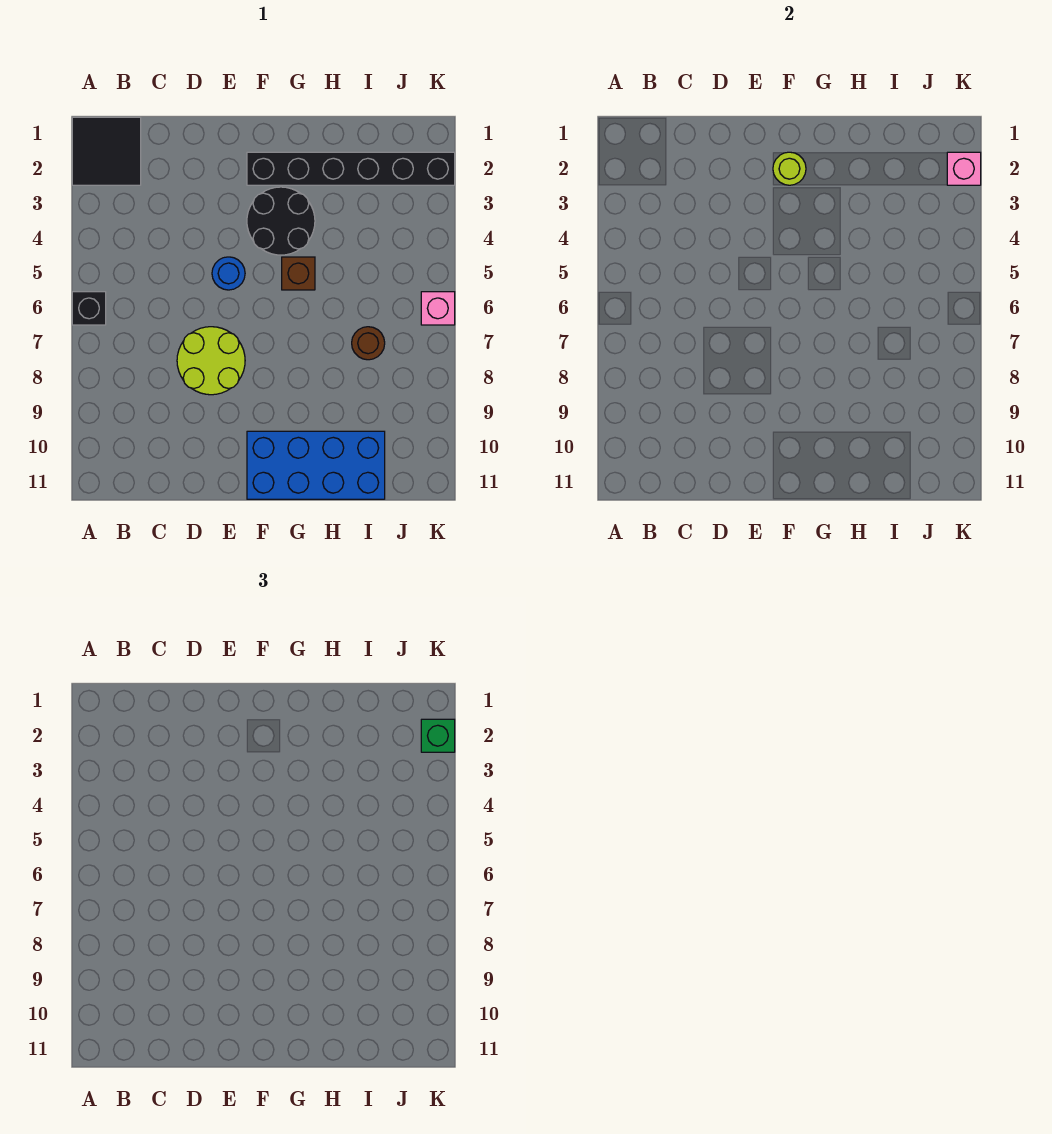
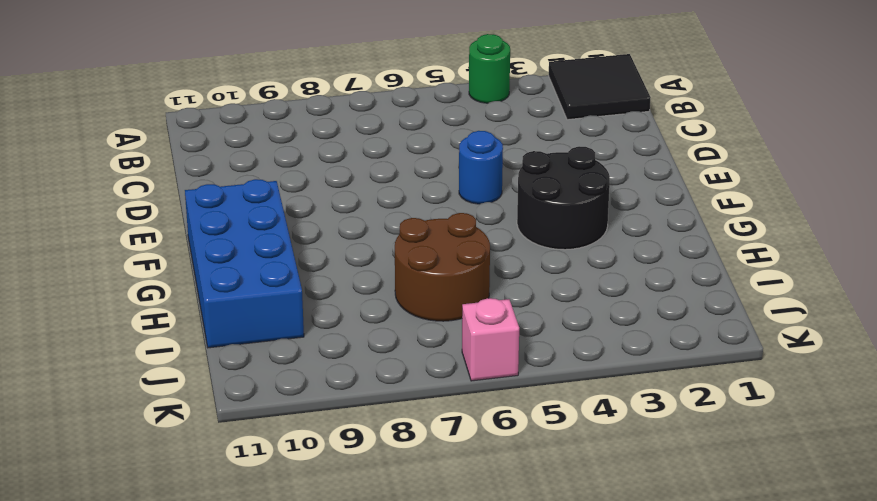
green round brick A4 level 1 -> none
brown round brick H6:I7 level 1 -> brown round brick I7 level 1
none -> black brick A6 level 1
none -> lime round brick D7:E8 level 1
none -> black brick F2:K2 level 1

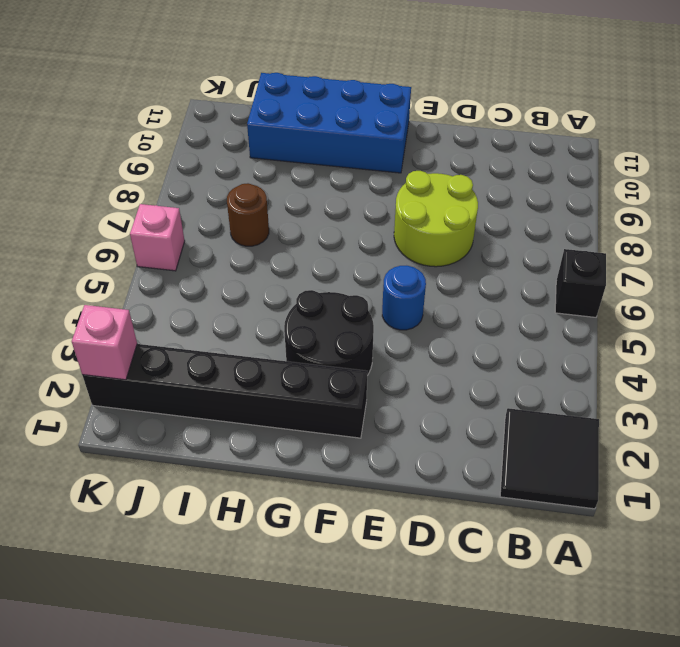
none -> brown brick G5 level 1
none -> lime round brick F2 level 2
none -> green brick K2 level 3

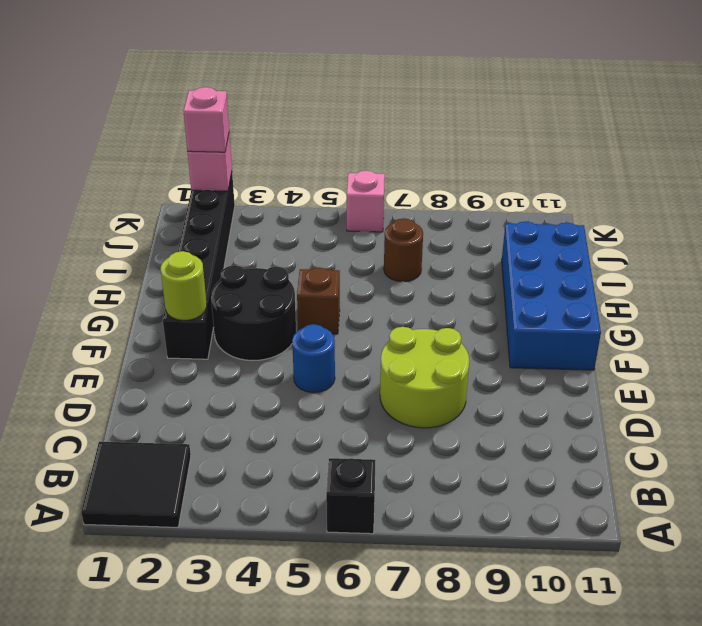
pink brick K2 level 3 -> green brick K2 level 3

